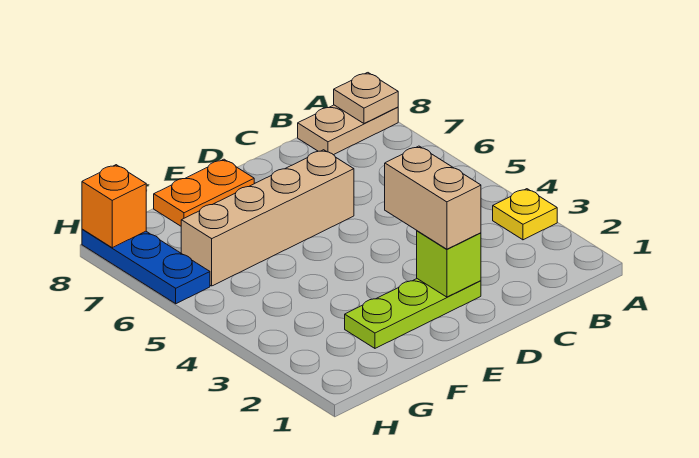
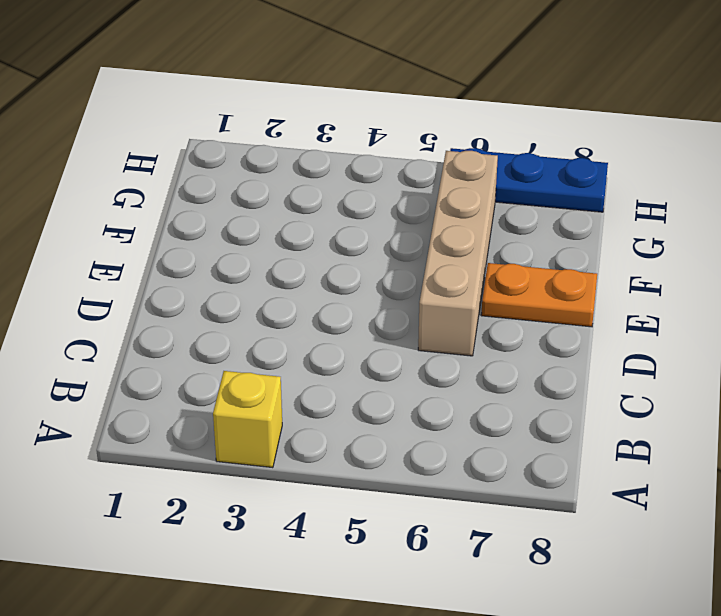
yellow brick A3 level 1 -> yellow plate A3 level 1
orange plate E7:E8 level 1 -> orange plate E8:F8 level 1
none -> tan plate A8:B8 level 1
none -> lime plate D2:F2 level 1

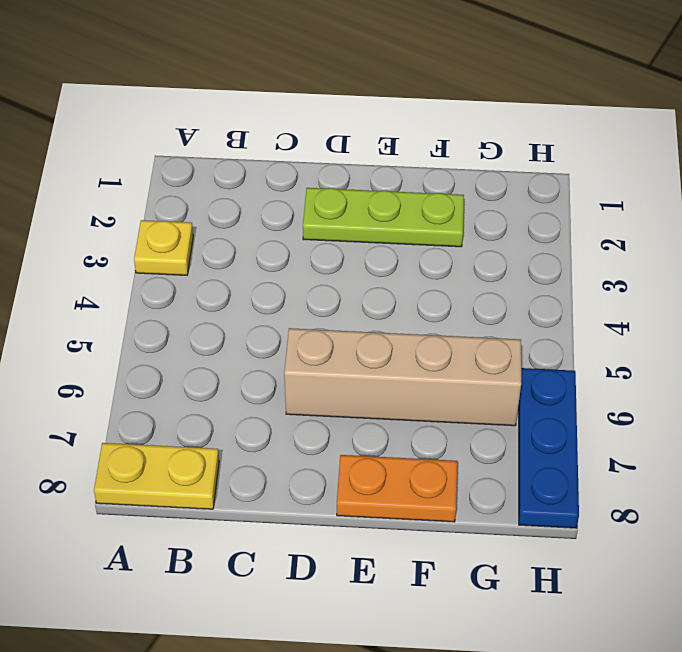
yellow plate A8:B8 level 1 -> tan plate A8:B8 level 1
none -> tan plate A8 level 2
none -> lime brick D2 level 2

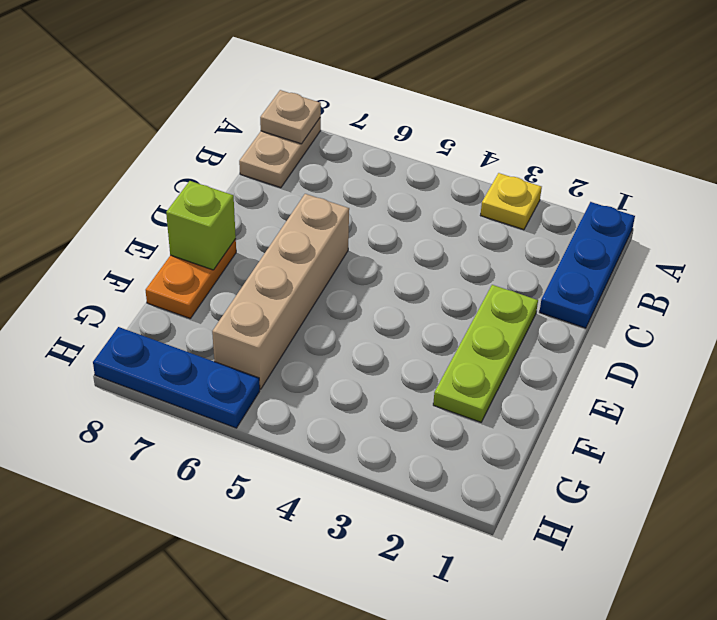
blue plate A1:C1 level 1 -> none
lime brick E8 level 2 -> lime brick D2 level 2
none -> orange brick H8 level 2
none -> tan brick D2:D3 level 3

